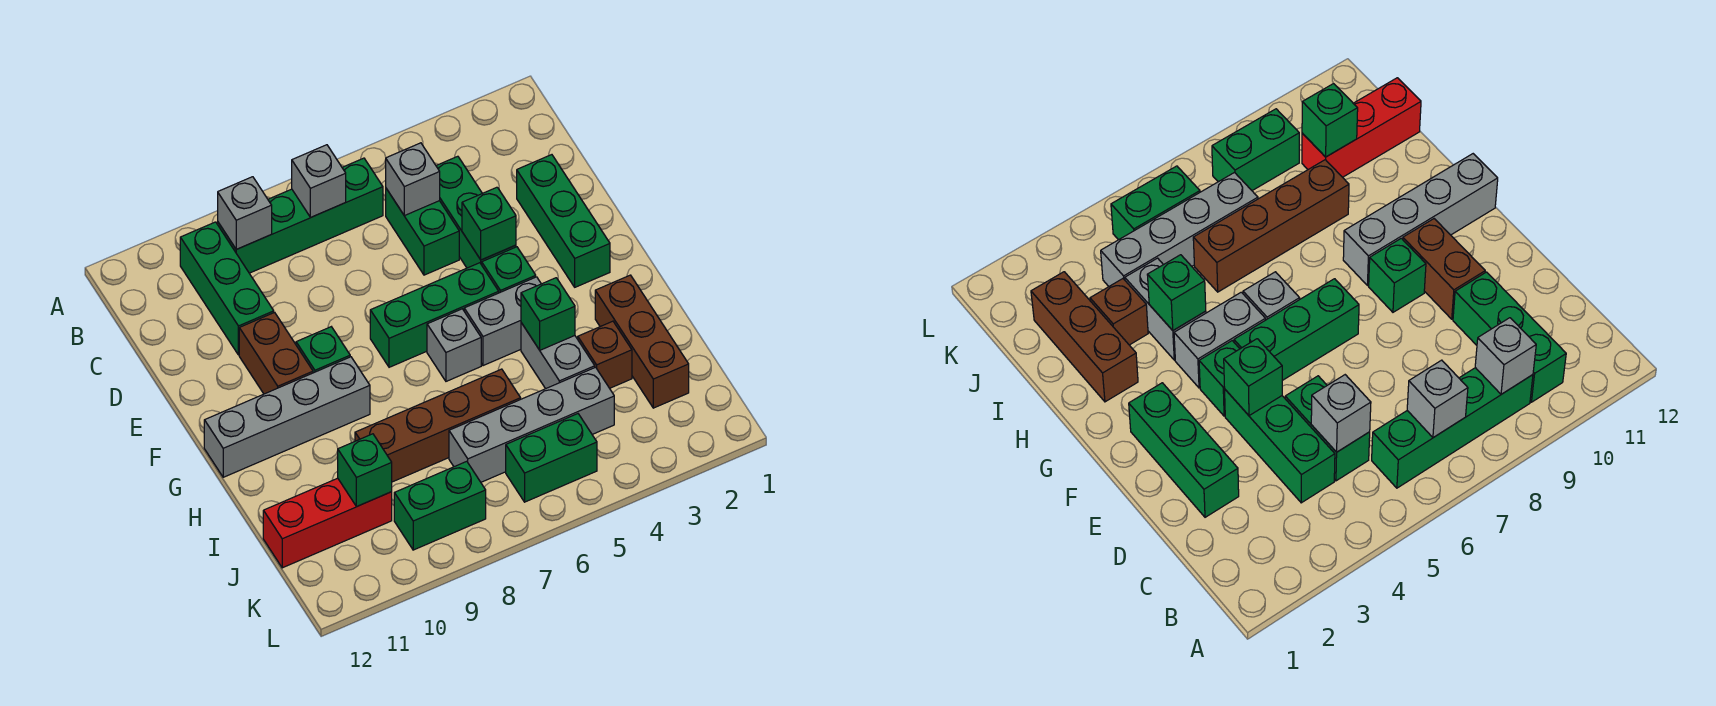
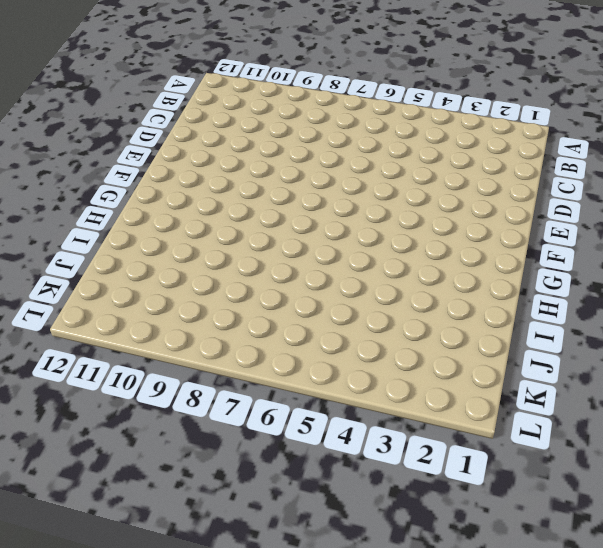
none -> green brick B6:B9 level 1
none -> green brick B10:D10 level 1
none -> green brick C4:E4 level 1

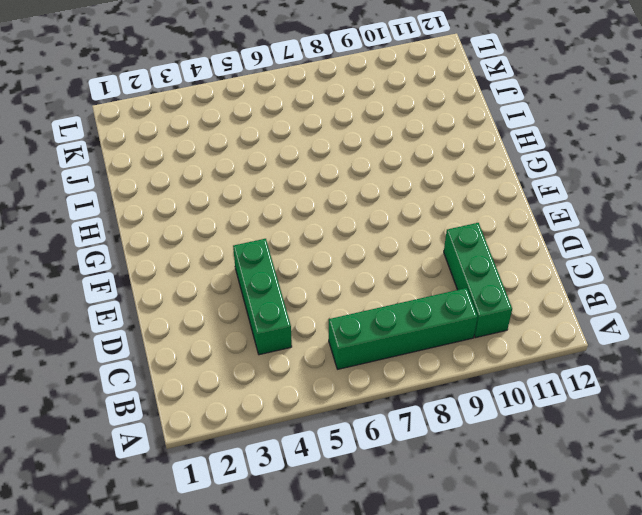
none -> green brick C5:D5 level 1
none -> green brick D2:F2 level 1
none -> brown brick E10:F10 level 1

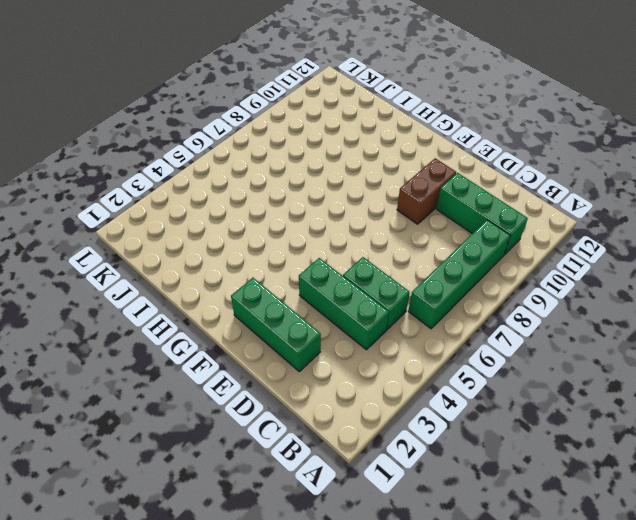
brown brick E9:E10 level 1 -> brown brick E10:F10 level 1
none -> green brick F4 level 1
none -> green brick F5:F7 level 1
none -> green brick F9 level 1

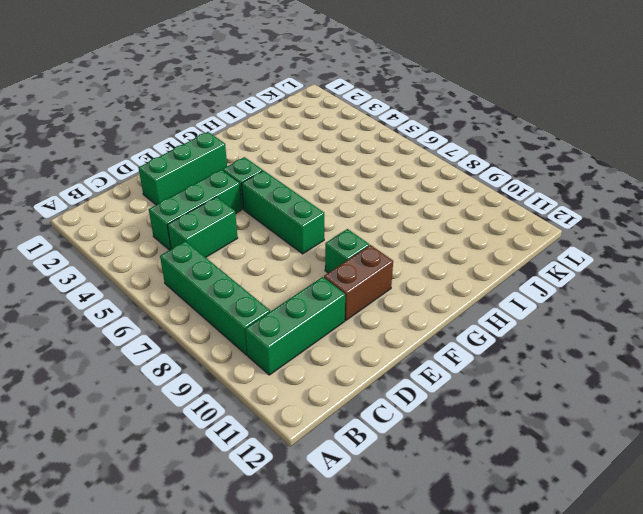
none -> grey brick G4:G5 level 1
none -> grey brick G6 level 1
none -> grey brick G9:G12 level 1

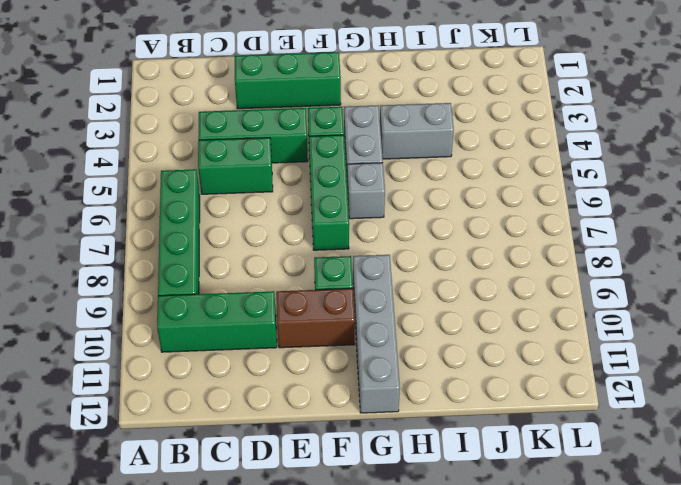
none -> brown brick H2:J2 level 1
none -> brown brick I3 level 1
none -> brown brick I6:I9 level 1

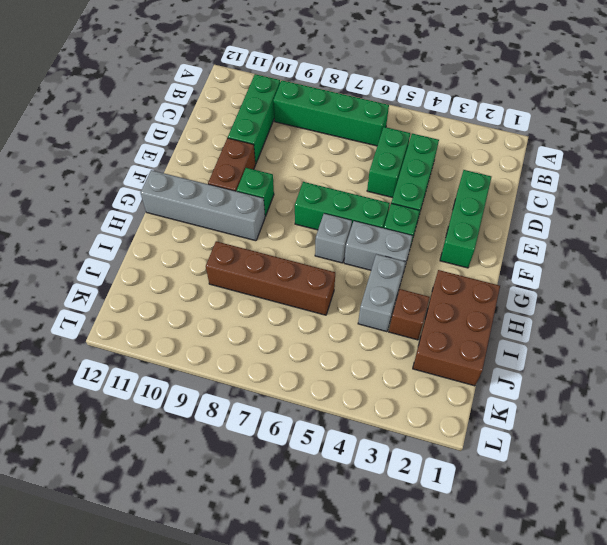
brown brick H1:J2 level 1 -> brown brick H2:J2 level 1
none -> grey brick J4:J7 level 1
none -> red brick J10:J12 level 1
none -> green brick K5:K6 level 1

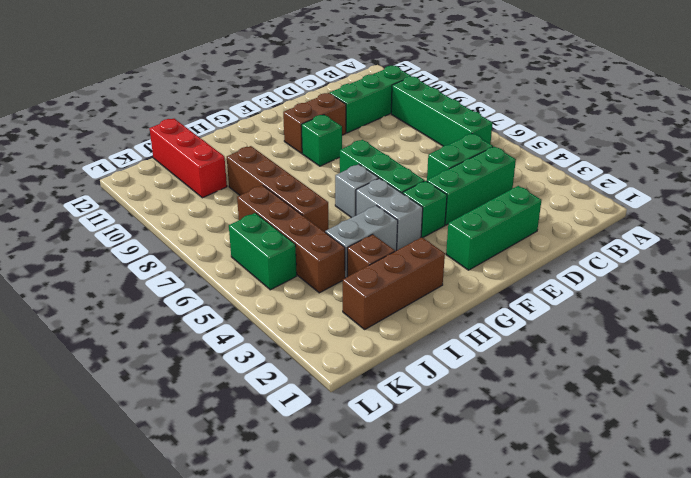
brown brick J4:J7 level 1 -> grey brick J4:J7 level 1
none -> grey brick G9:G12 level 1
none -> green brick K8:K9 level 1
none -> grey brick B7 level 2

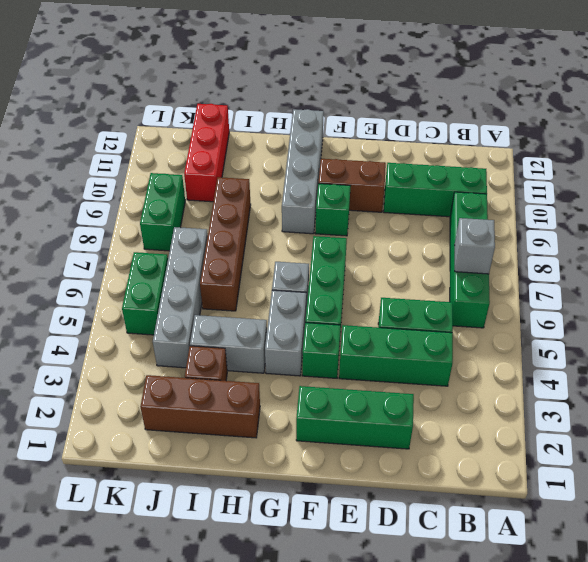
none -> grey brick B9 level 2
none -> grey brick C5 level 2
none -> green brick E4 level 2

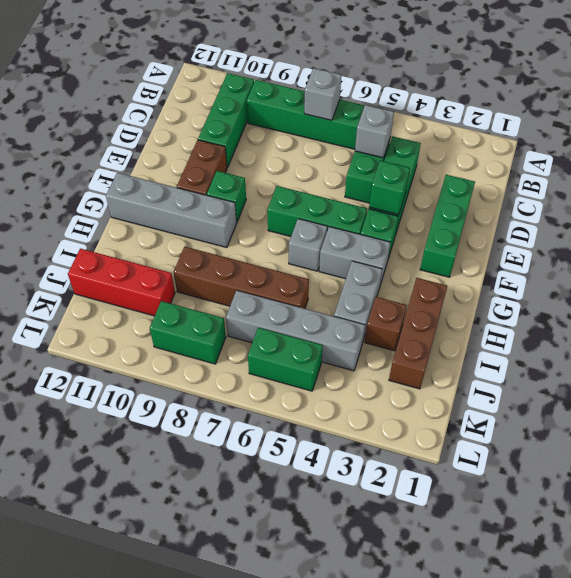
none -> grey brick B9 level 2
none -> green brick H4 level 2
none -> green brick J10 level 2

